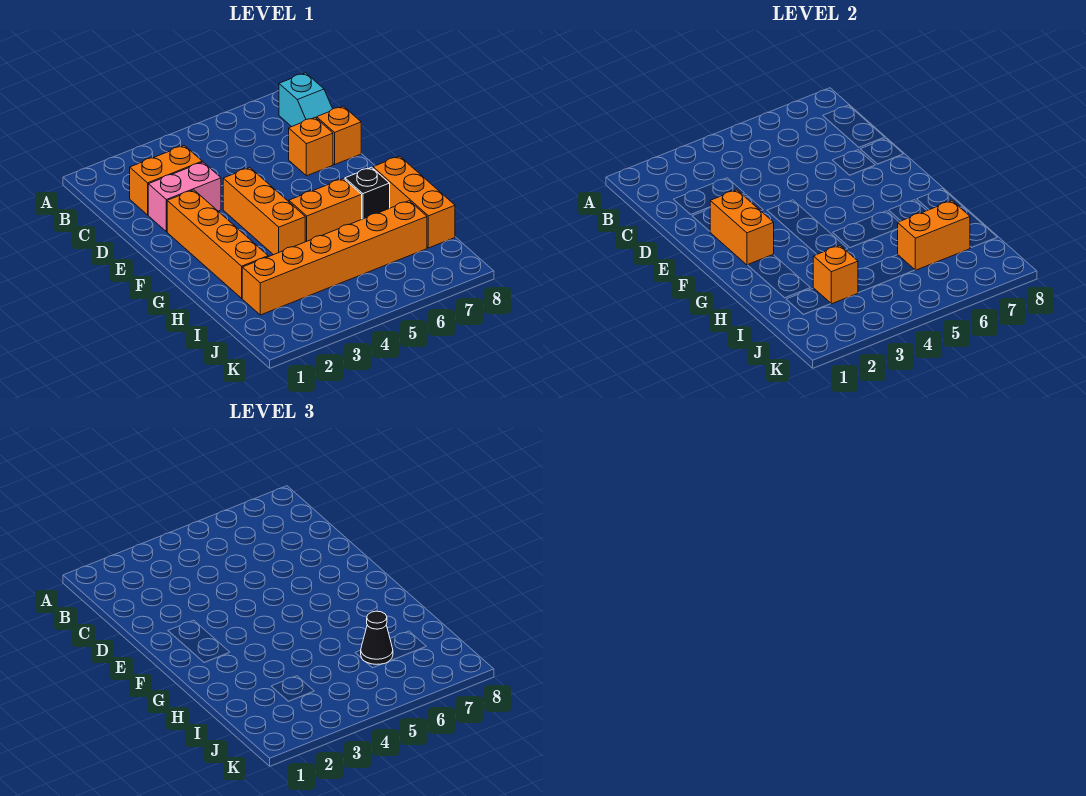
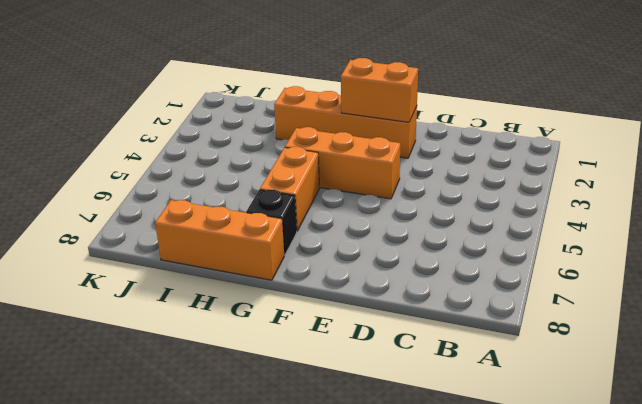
none -> cyan slope B8:C8 level 1 top B
none -> orange brick C2:C3 level 1
none -> pink brick D2:D3 level 1

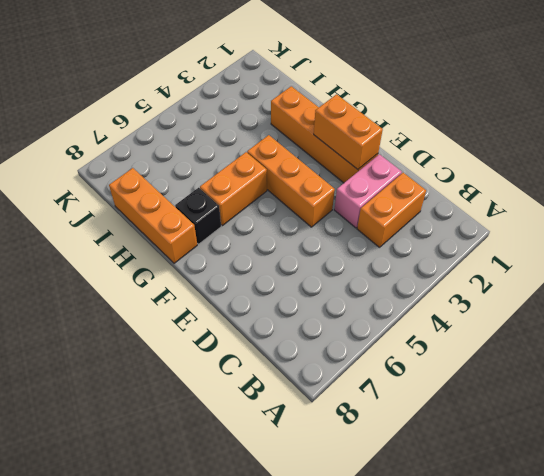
none -> cyan slope B8:C8 level 1 top B
none -> orange brick D7 level 1
none -> orange brick D8 level 1

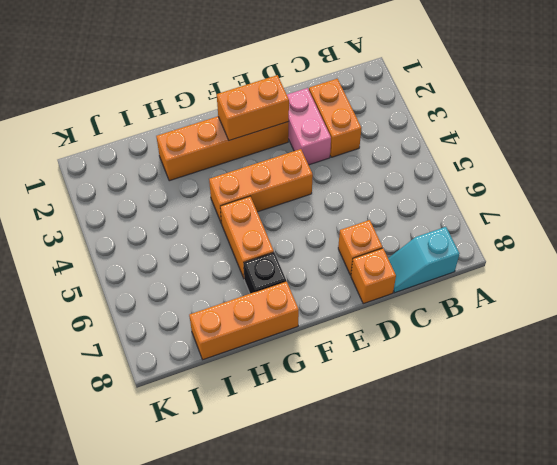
none -> orange brick I2:I7 level 1
none -> orange brick I3 level 2
none -> orange brick I6:I7 level 2

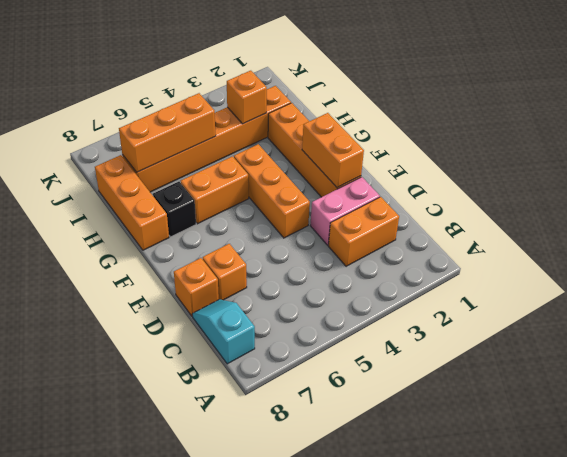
orange brick I5:I7 level 2 -> orange brick I6:I7 level 2
none -> black cone I6 level 3

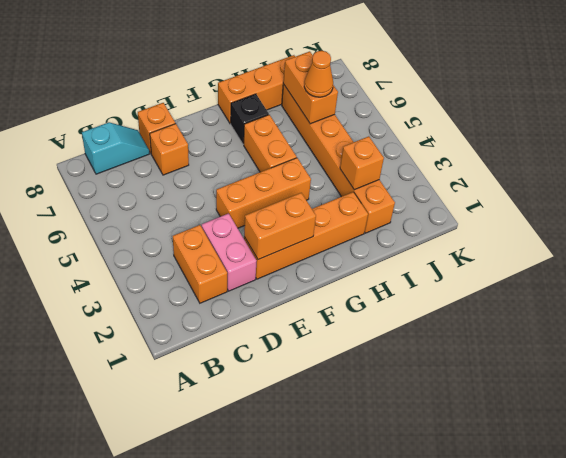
orange cone I6 level 3 -> black cone I6 level 3

